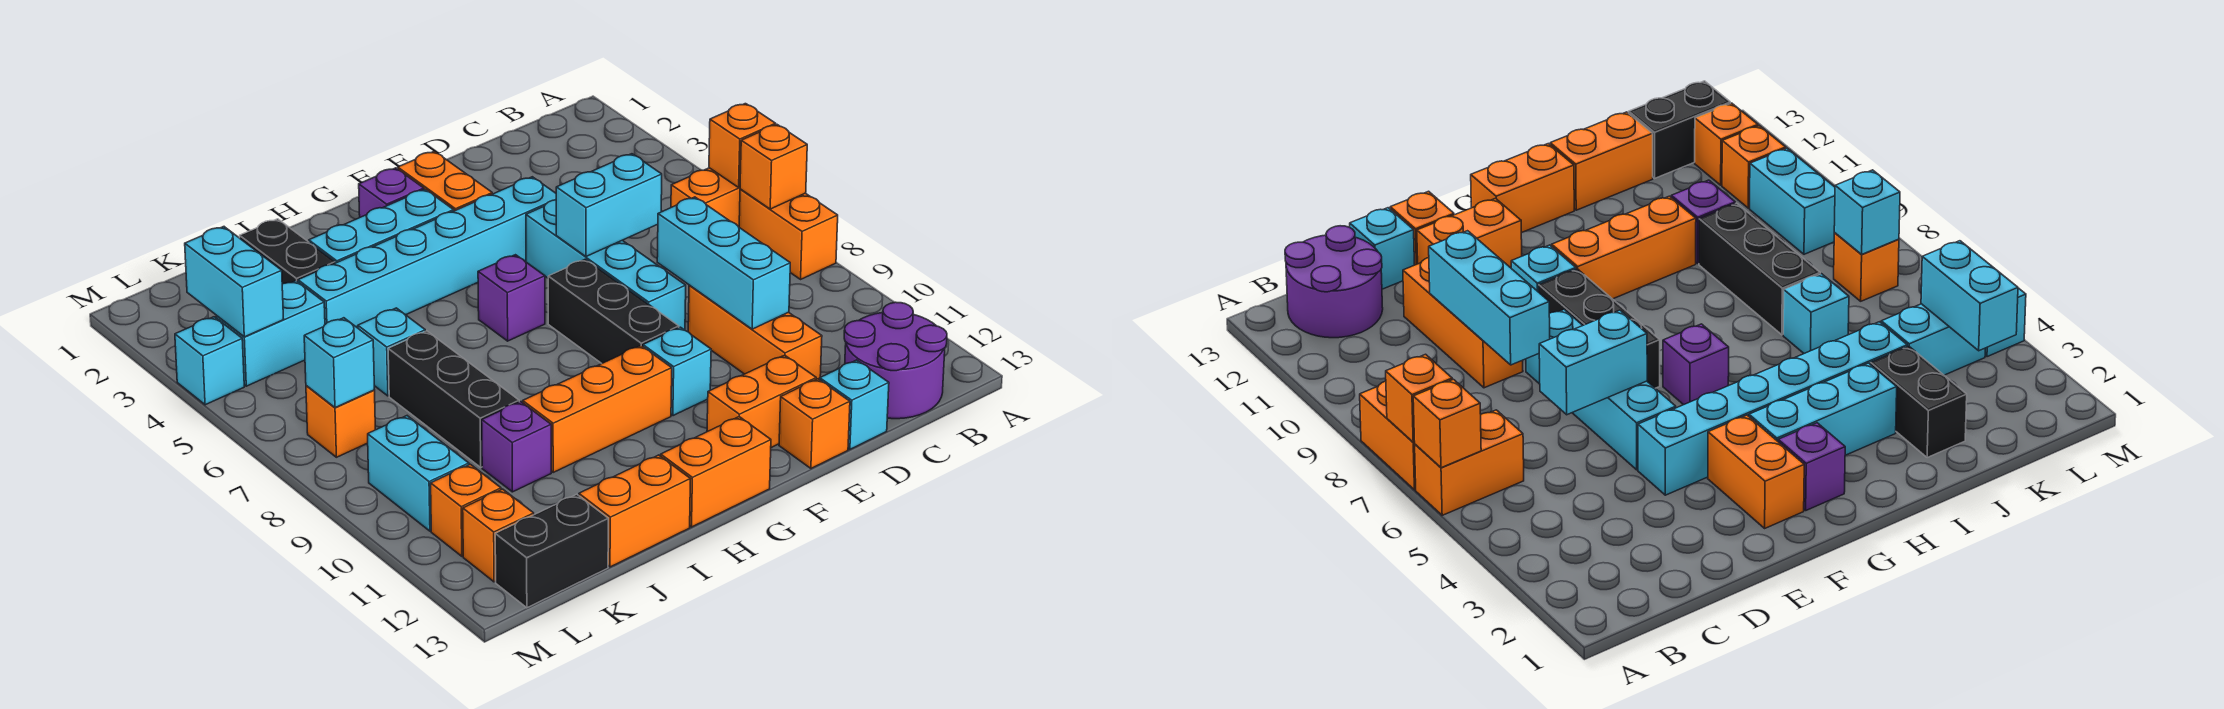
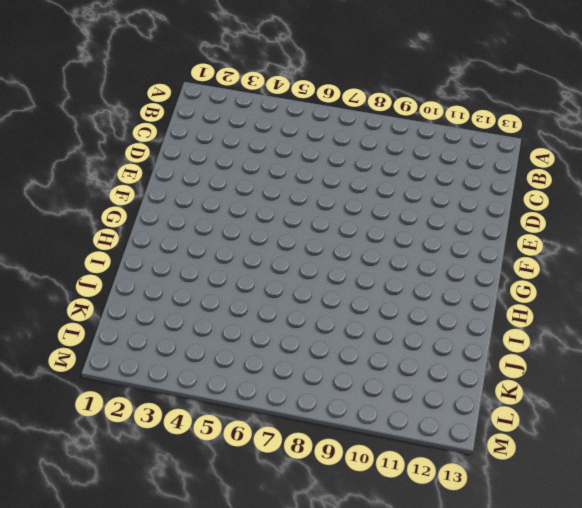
none -> orange brick A6:B6 level 1
none -> orange brick A7:A8 level 1
none -> purple round brick B12:C13 level 1
none -> orange brick D9:D11 level 1

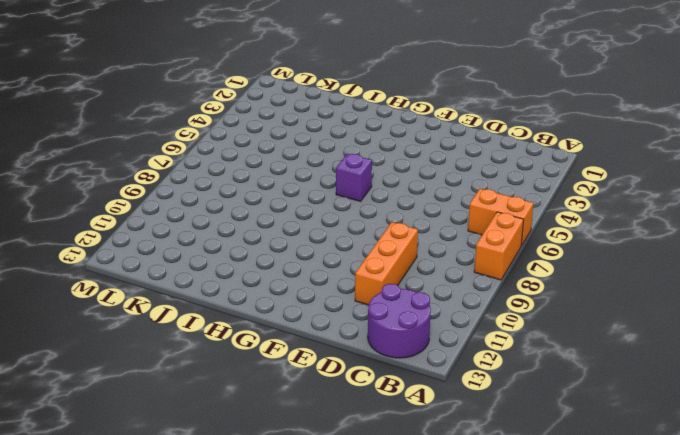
none -> cyan brick D13 level 1
none -> cyan brick E4:J4 level 1
none -> cyan brick E5:E8 level 1
none -> orange brick E12:F12 level 1

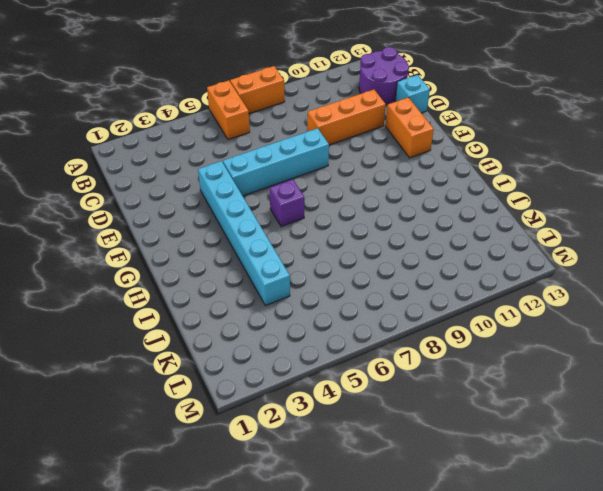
none -> orange brick E13 level 1
none -> orange brick F2:F3 level 1
none -> black brick F7:F9 level 1
none -> cyan brick F10 level 1

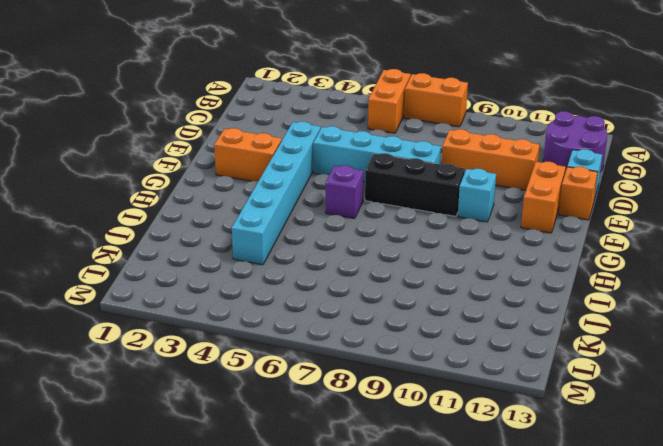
none -> purple brick G2 level 1
none -> cyan brick G3:I3 level 1
none -> orange brick G10:I10 level 1
none -> orange brick G13:H13 level 1

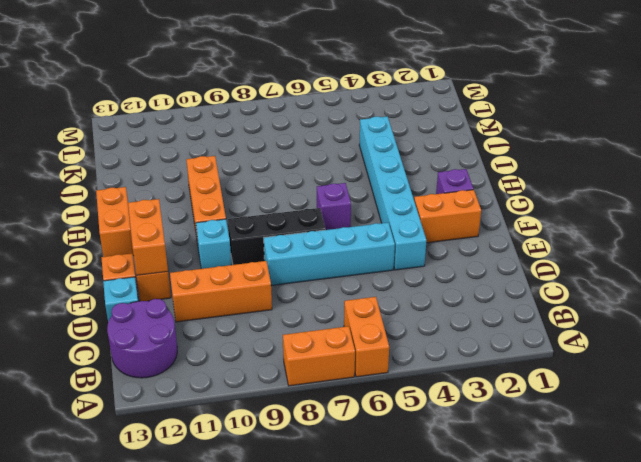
orange brick E12:F12 level 2 -> orange brick I13:J13 level 1
none -> cyan brick G3:I3 level 1
none -> black brick J2:J3 level 1
none -> cyan brick J6 level 1
none -> black brick J7:J9 level 1

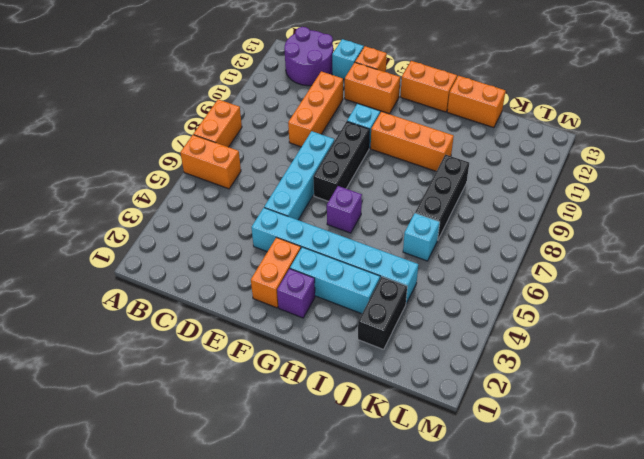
none -> purple brick J10 level 1
none -> cyan brick K4:L4 level 1
none -> black brick K13:L13 level 1
none -> orange brick L7 level 1

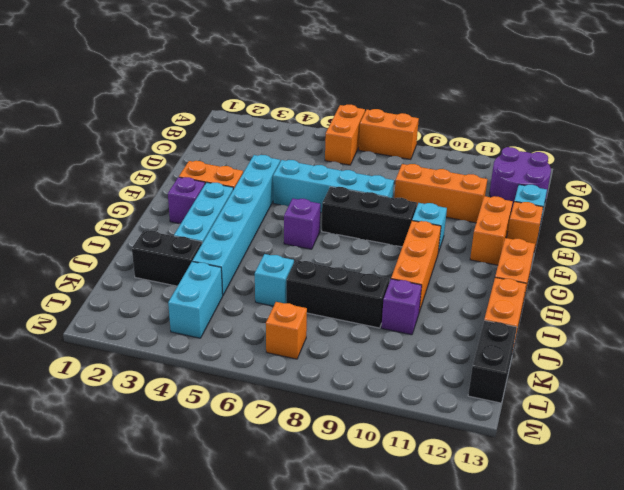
none -> cyan brick L9:L10 level 1
none -> orange brick L11 level 1
none -> orange brick L12 level 1
none -> cyan brick M4 level 1

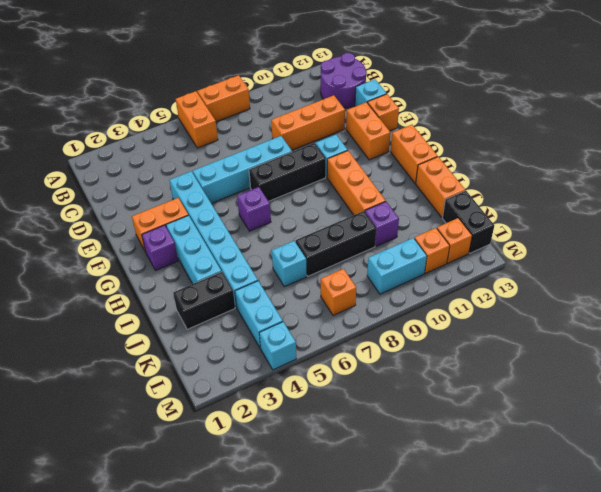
none -> orange brick A6 level 2
none -> orange brick A7 level 2
none -> cyan brick D6:E6 level 2
none -> cyan brick D8:D10 level 2

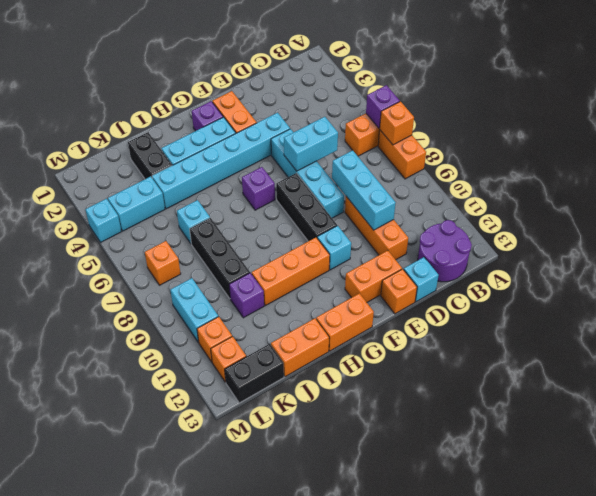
purple brick A6 level 2 -> orange brick A6 level 2
none -> cyan brick L3:L4 level 2
none -> cyan brick L7 level 2

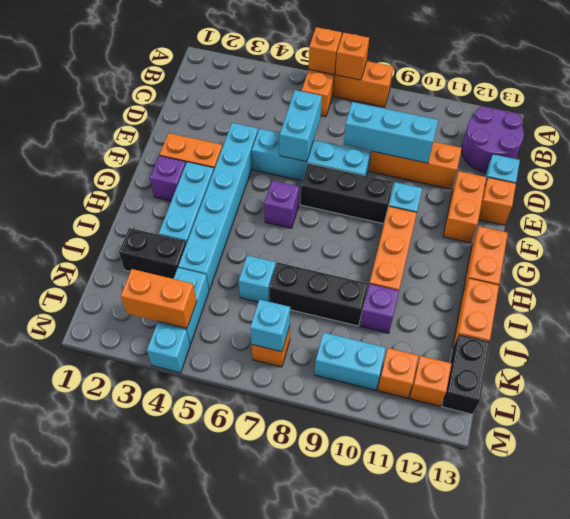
orange brick L3:L4 level 2 -> cyan brick L3:L4 level 2

